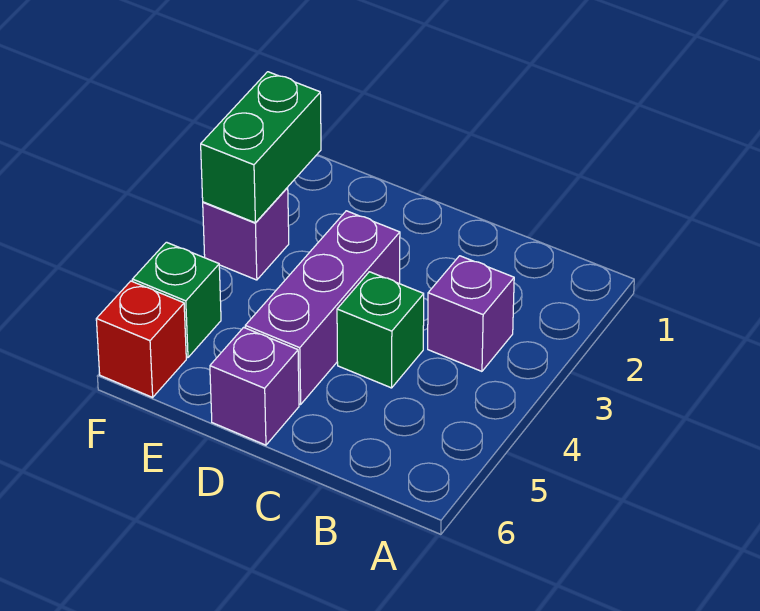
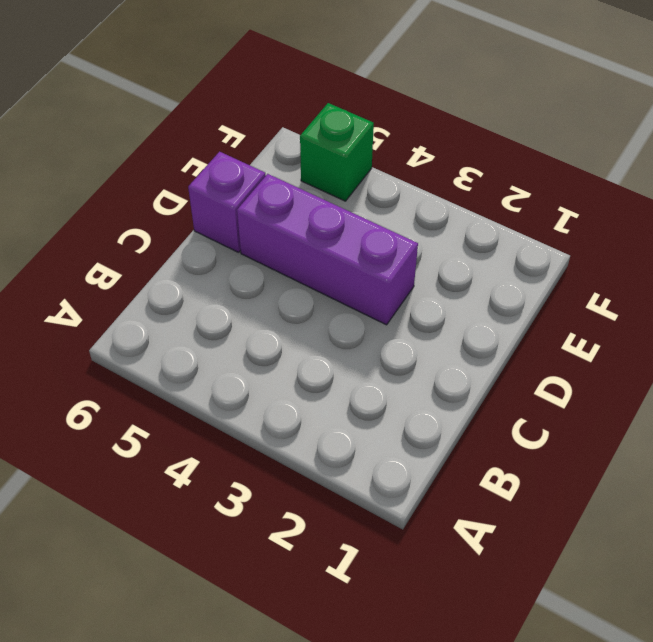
none -> purple brick B3 level 1
none -> green brick C4 level 1

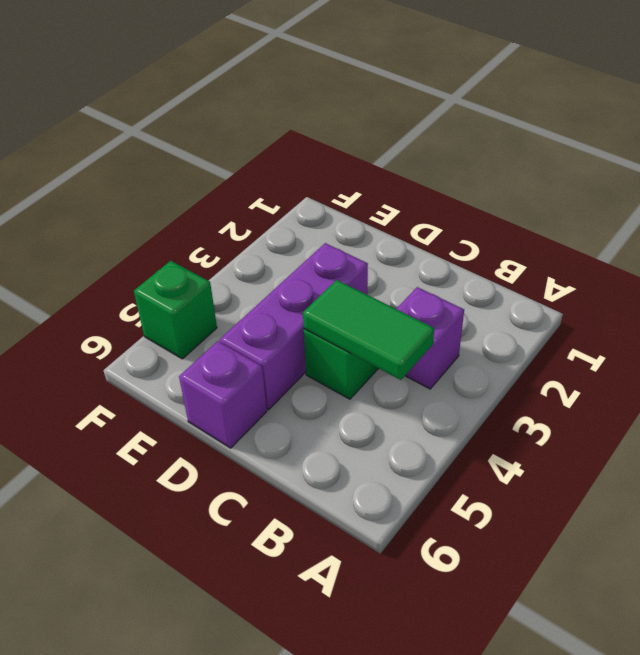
green tile B4:C4 level 2 -> none
none -> purple brick F3 level 1
none -> red brick F6 level 1

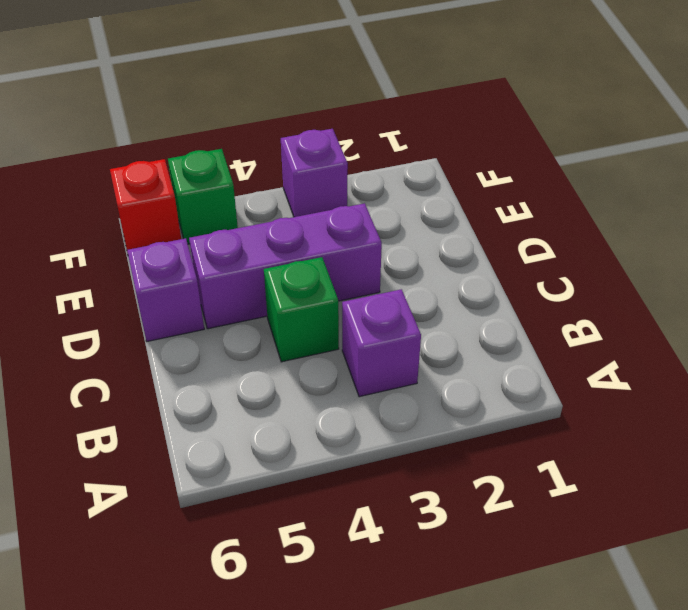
none -> green brick F2:F3 level 2

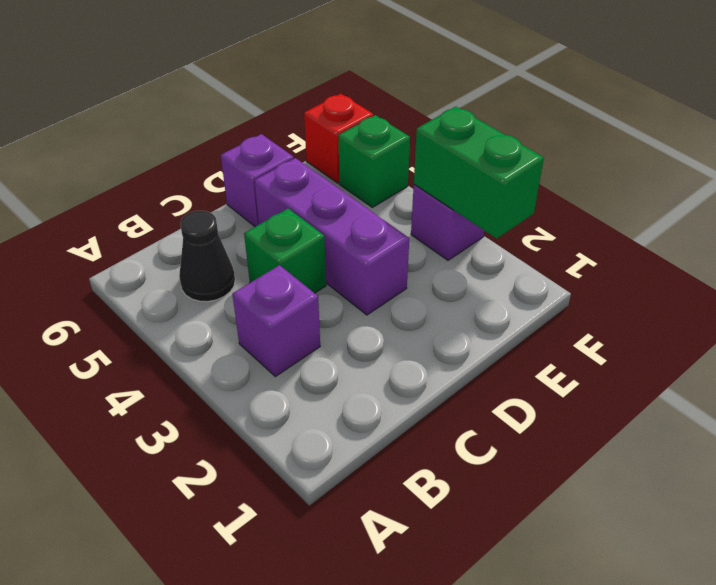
black cone B5 level 1 -> none

